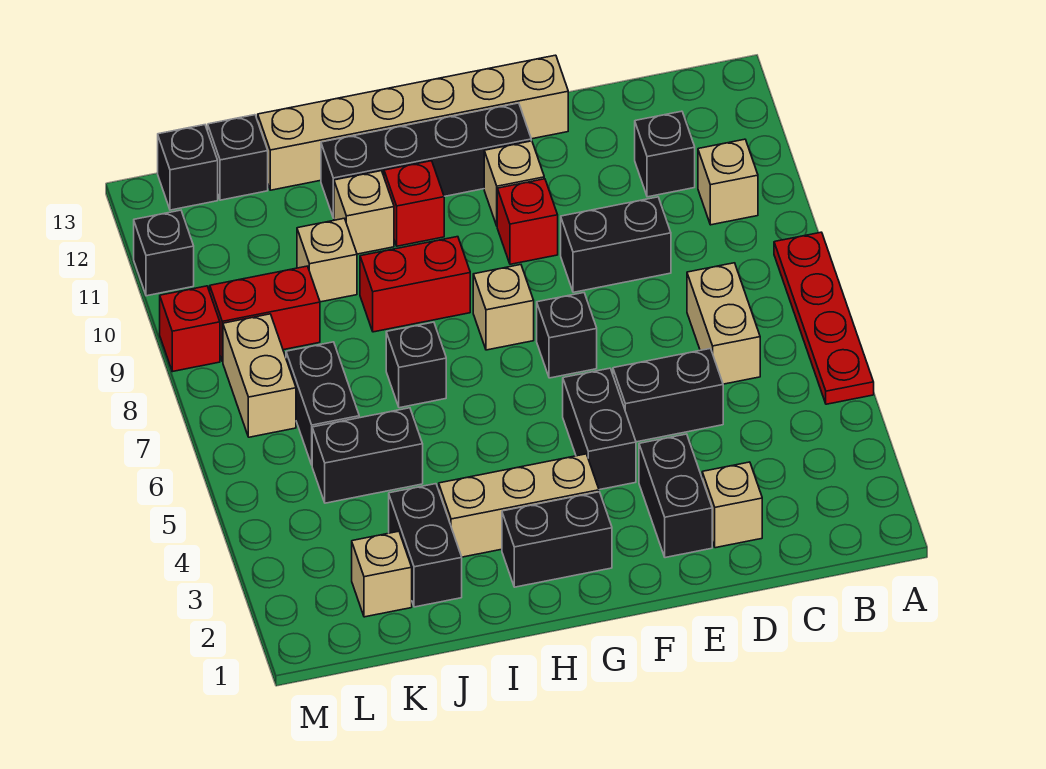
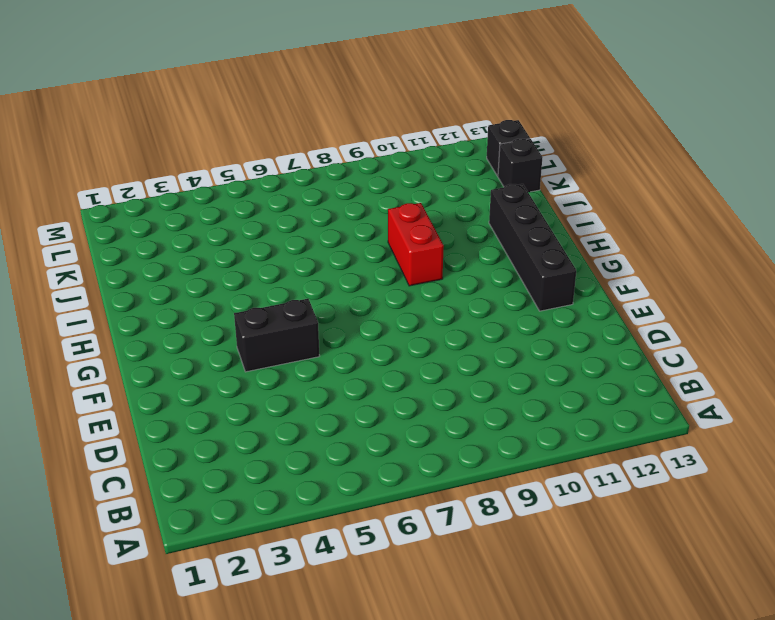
none -> red plate A5:A8 level 1
none -> tan brick B10 level 1
none -> tan brick C6:C7 level 1
none -> black brick C11 level 1

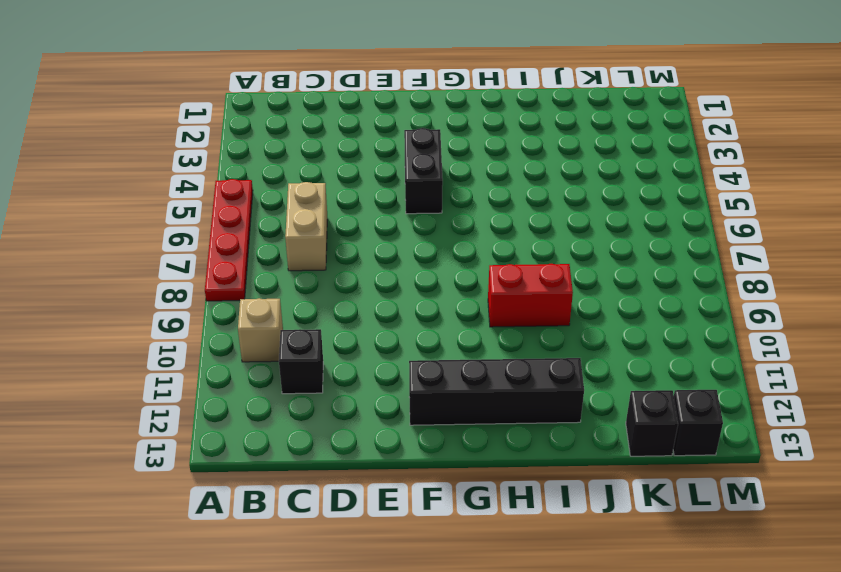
none -> tan brick D2 level 1
none -> black brick D5:E5 level 1
none -> black brick D9:E9 level 1
none -> black brick E2:E3 level 1

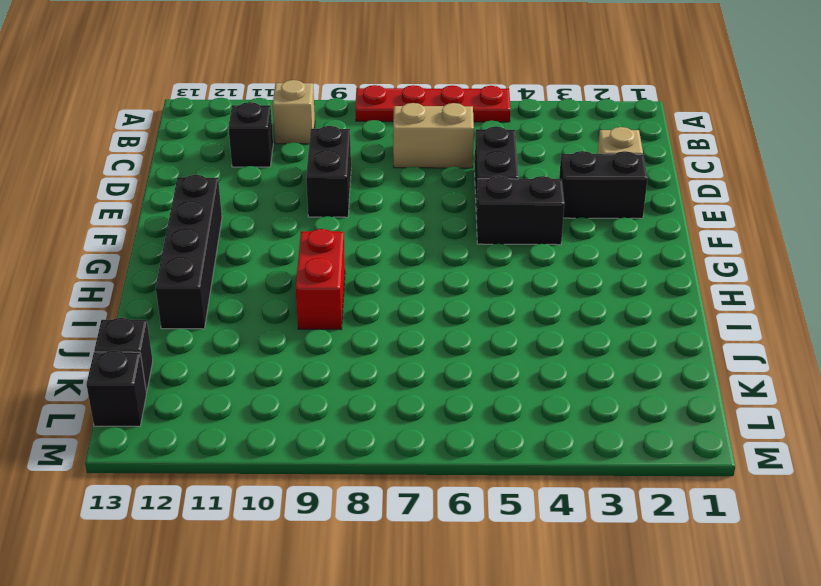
none -> tan brick E13:J13 level 1
none -> black brick F7 level 1
none -> red brick F10 level 1
none -> tan brick F11 level 1

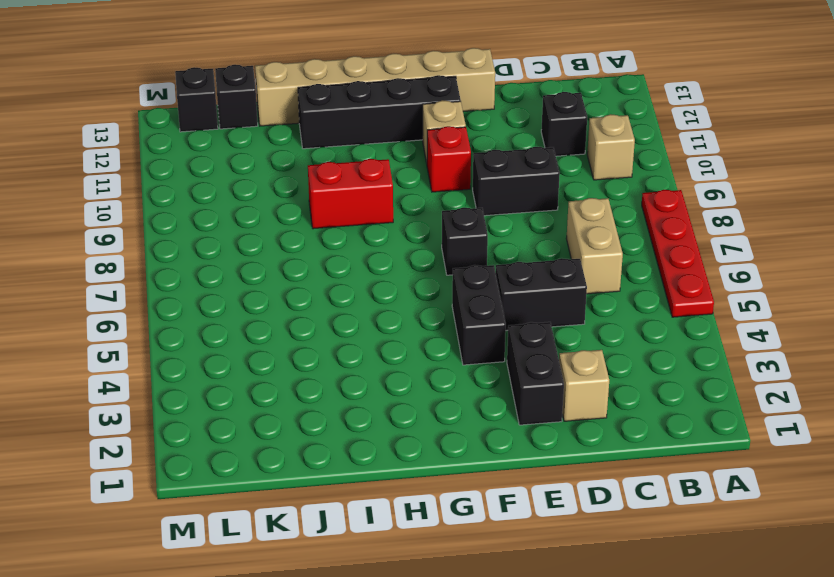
none -> black brick G2:H2 level 1
none -> tan brick G3:I3 level 1
none -> tan brick G8 level 1
none -> red brick H11 level 1

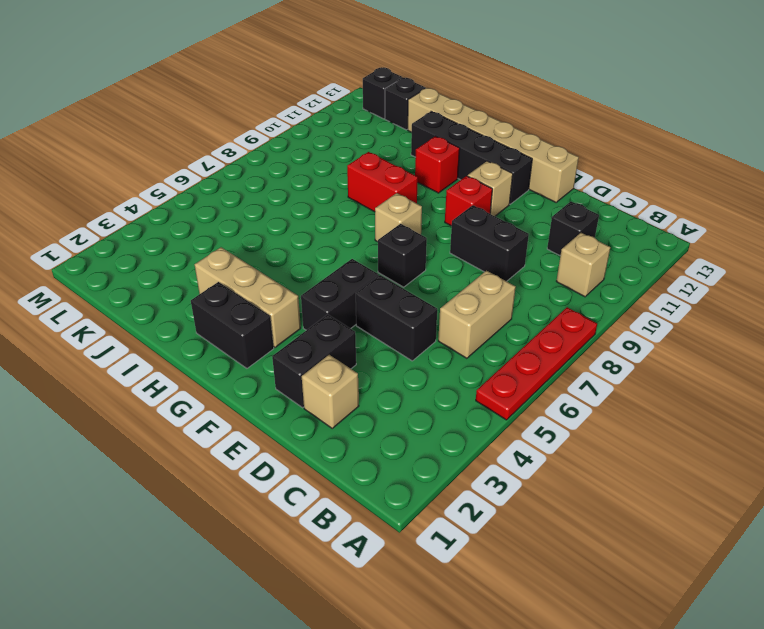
none -> black brick I7 level 1
none -> tan brick I11 level 1
none -> black brick J2:J3 level 1
none -> black brick J5:K5 level 1

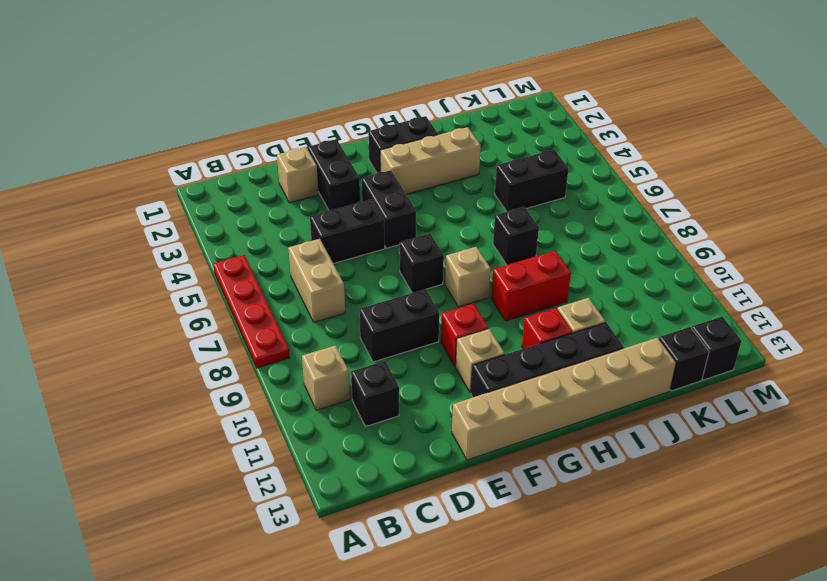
none -> black brick J2:J3 level 1
none -> tan brick J10 level 1
none -> tan brick K2 level 1
none -> black brick K6:K7 level 1

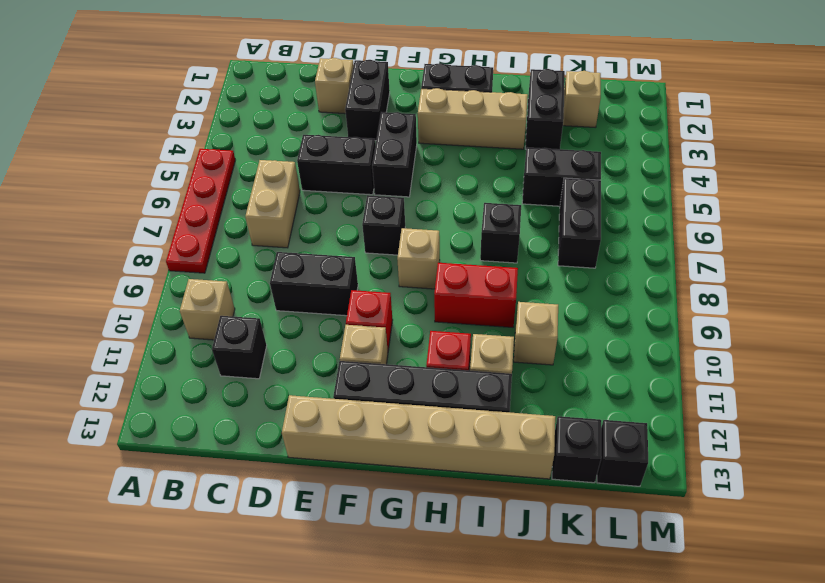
none -> red brick K9:L9 level 1
none -> tan brick L7:L8 level 1
none -> red brick M9 level 1
none -> black brick M11 level 1

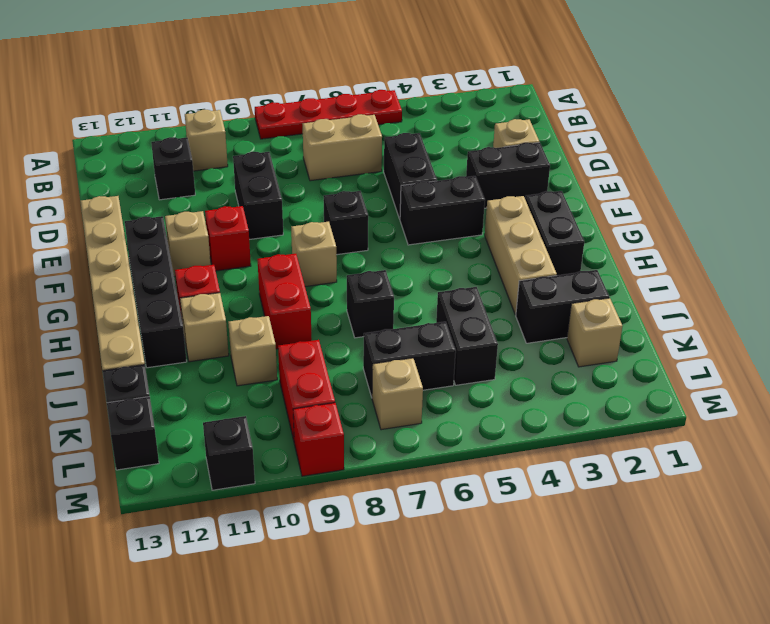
tan brick L7 level 1 -> tan brick L7:L8 level 1

